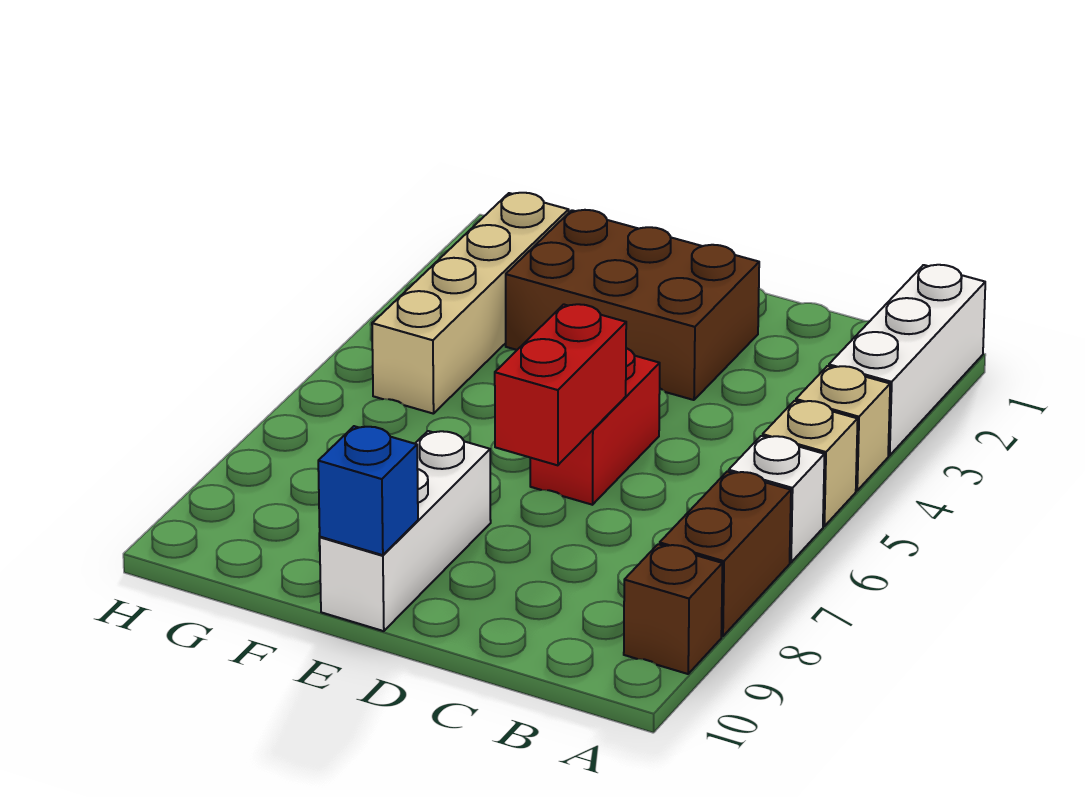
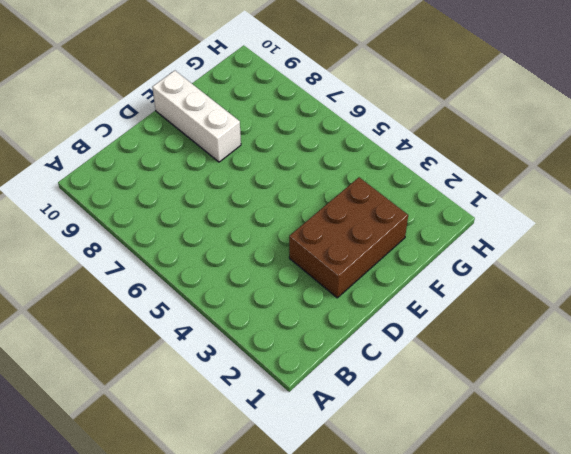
none -> white brick A1:A3 level 1
none -> tan brick A4 level 1
none -> tan brick A5 level 1

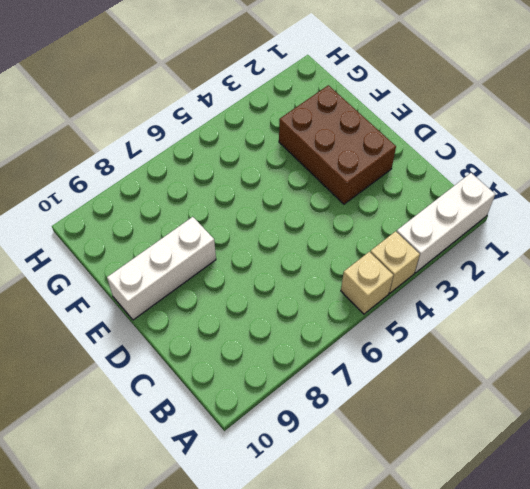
none -> white brick A6 level 1
none -> brown brick A7:A8 level 1
none -> brown brick A9 level 1

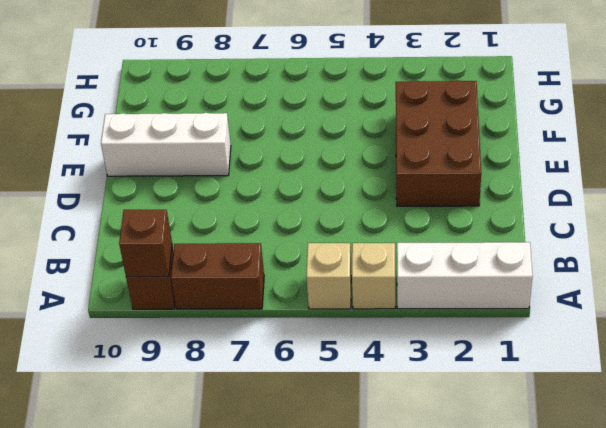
brown brick A9 level 2 -> none
none -> white brick A6 level 1
none -> red brick D5:D6 level 1
none -> tan brick G2:G5 level 1

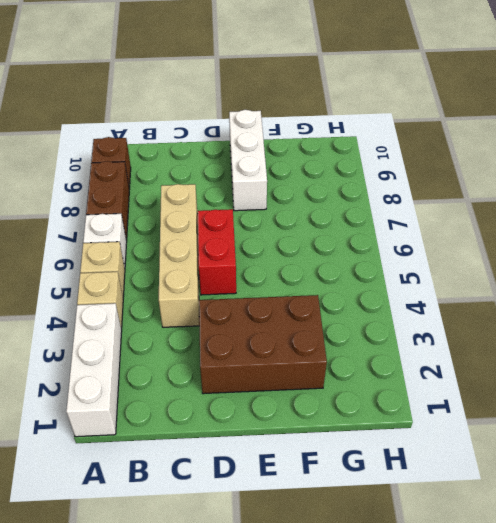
tan brick C4:C7 level 1 -> tan brick G2:G5 level 1
none -> red brick D6:D7 level 2
none -> blue brick E10 level 2

